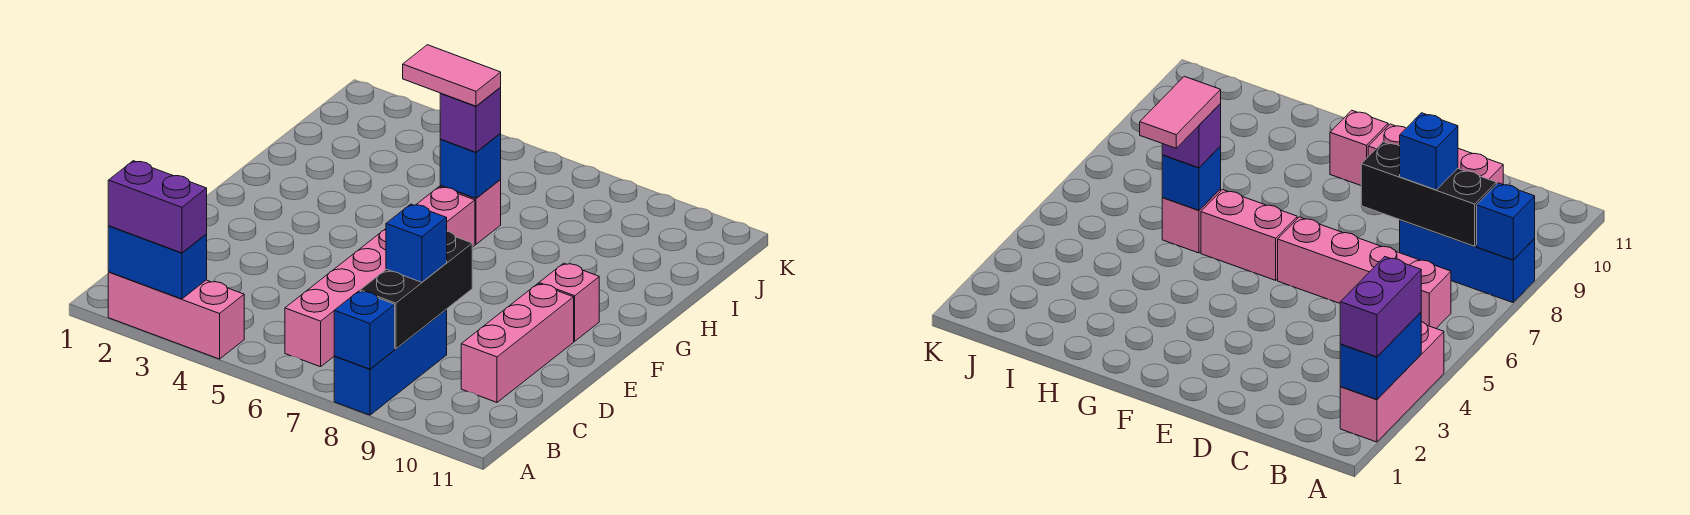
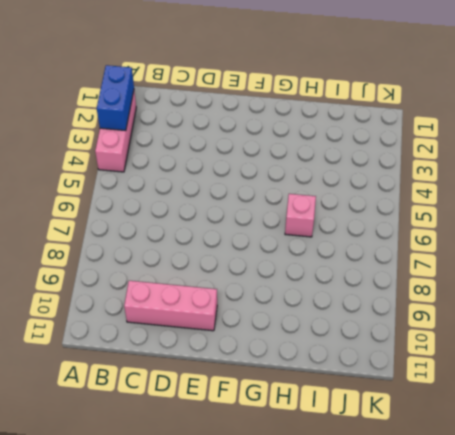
none -> blue brick A8:C8 level 1
none -> pink brick B6:E6 level 1
none -> pink brick F6:G6 level 1

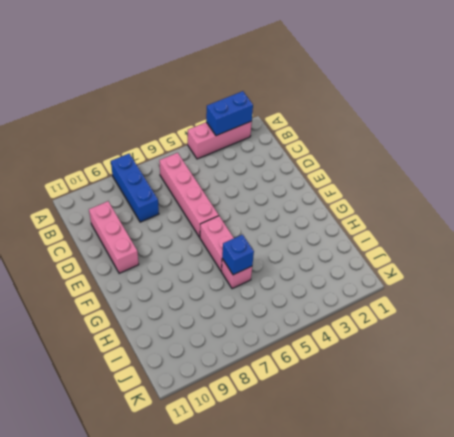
none -> pink brick F10 level 1
none -> blue brick A8 level 2
none -> black brick B8:D8 level 2

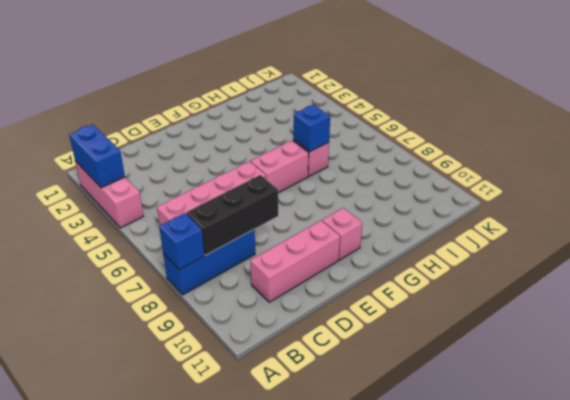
none -> purple brick A2:A3 level 3
none -> blue brick C8 level 3
none -> purple brick H6 level 3

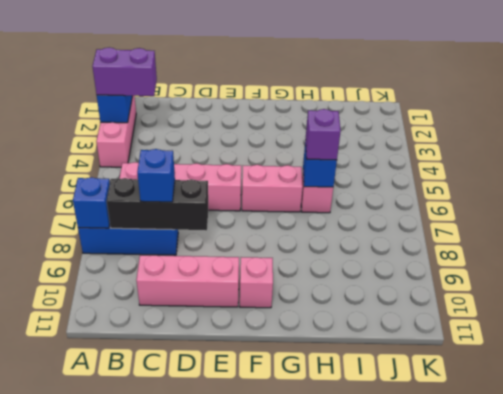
purple brick A3:B3 level 3 -> purple brick A2:A3 level 3
none -> pink tile H5:H6 level 4

